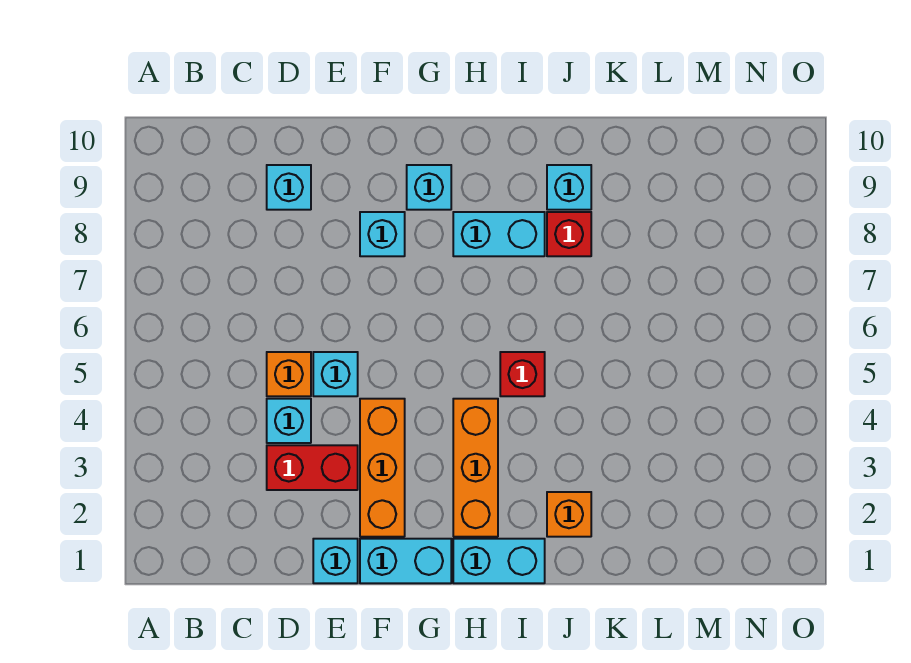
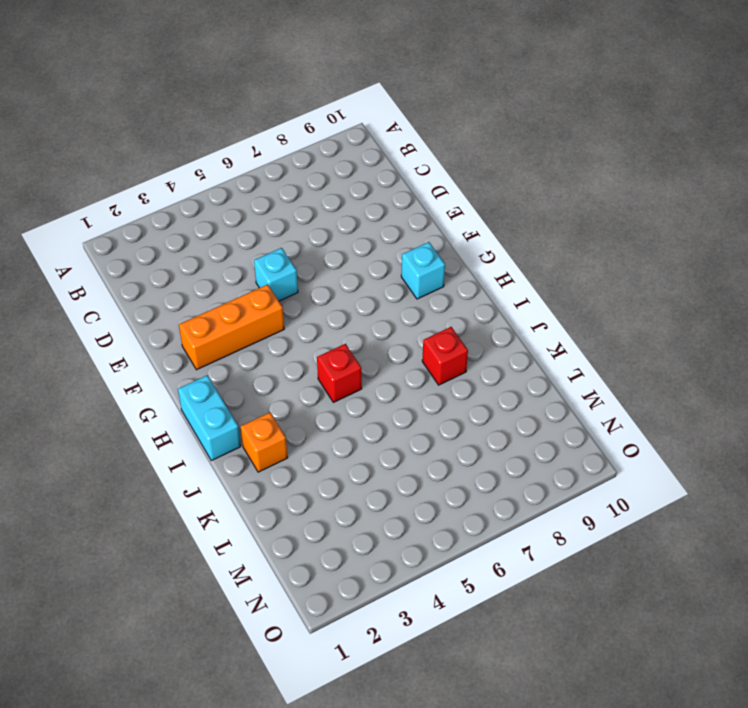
none -> red brick D3:E3 level 1
none -> cyan brick D4 level 1
none -> orange brick D5 level 1

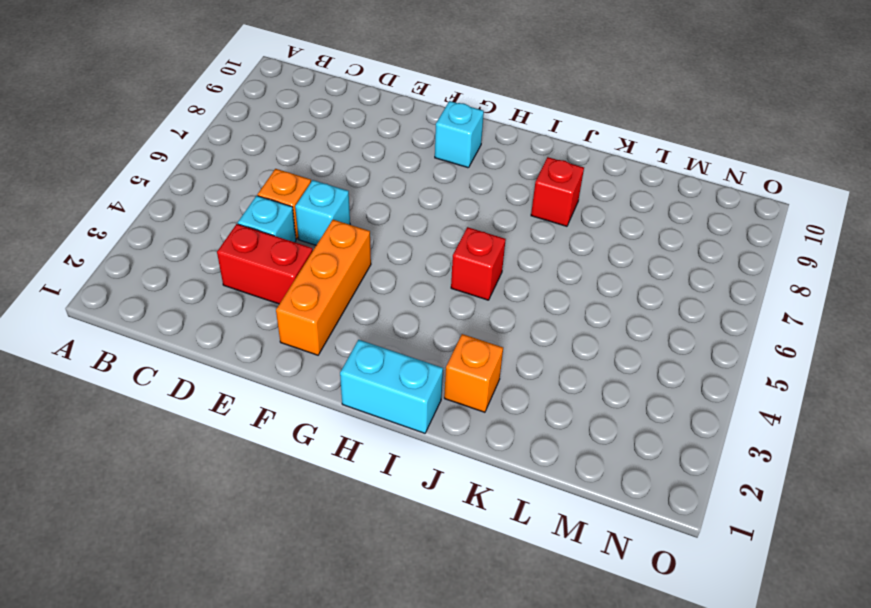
none -> cyan brick D9 level 1
none -> cyan brick E1 level 1
none -> cyan brick F1:G1 level 1

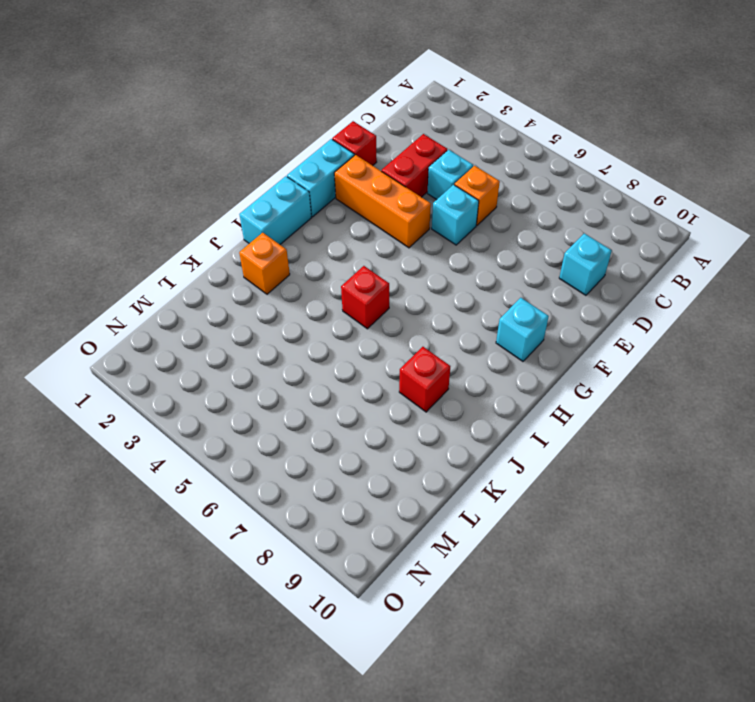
red brick E1 level 1 -> cyan brick E1 level 1
none -> cyan brick F8 level 1
none -> orange brick H2:H4 level 1
none -> cyan brick H8:I8 level 1

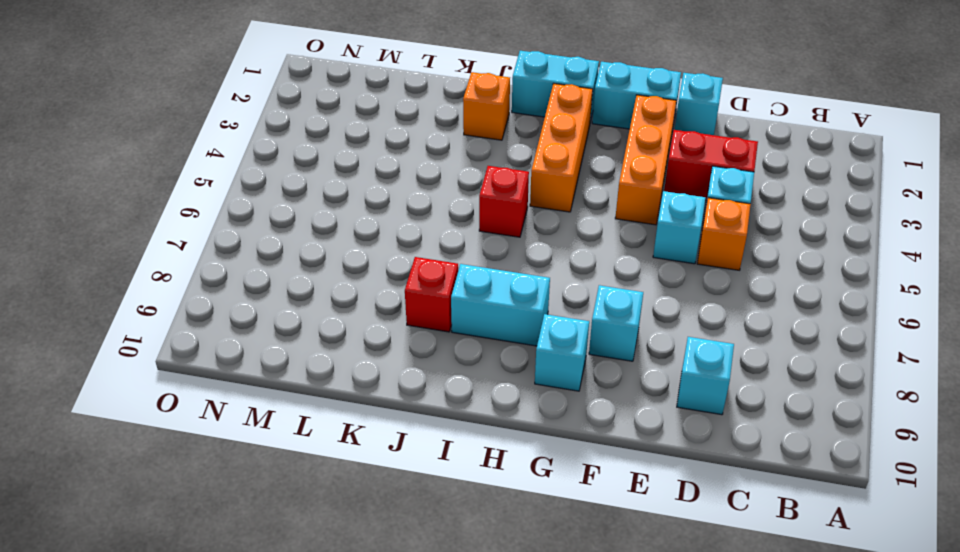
none -> cyan brick J9 level 1

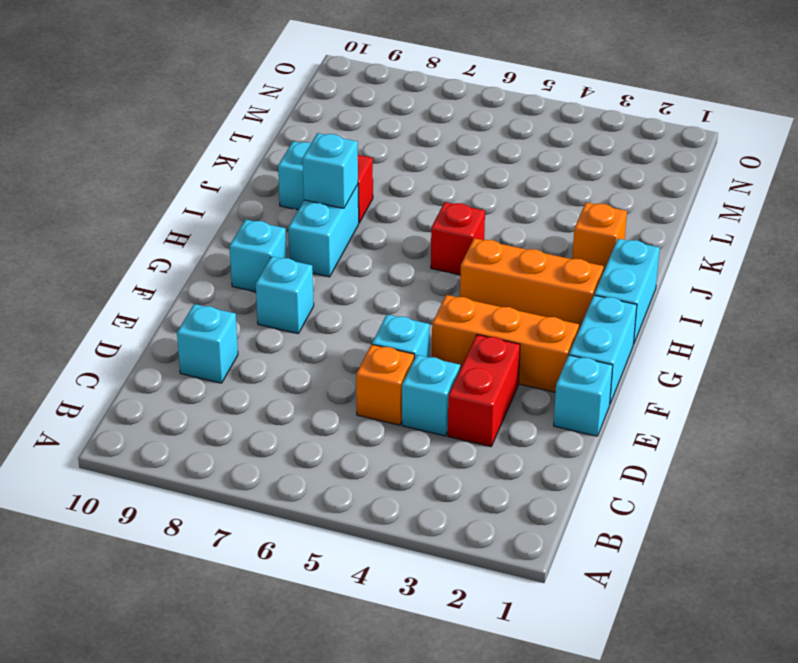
cyan brick I8 level 2 -> none

